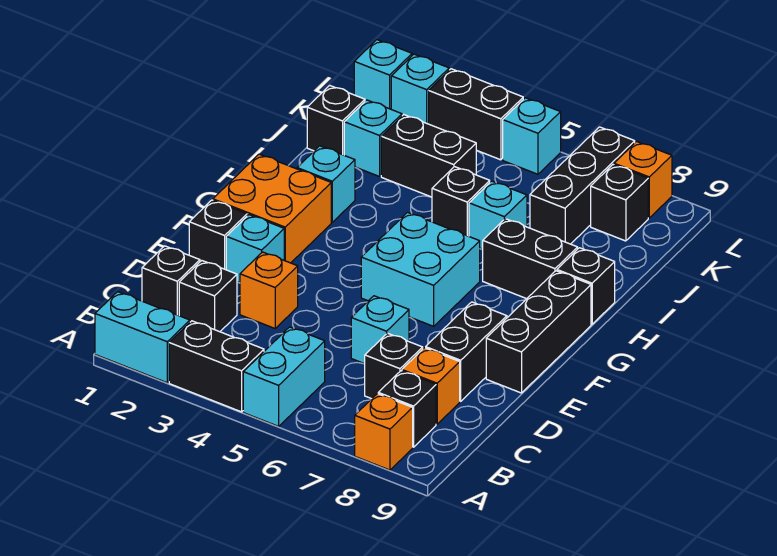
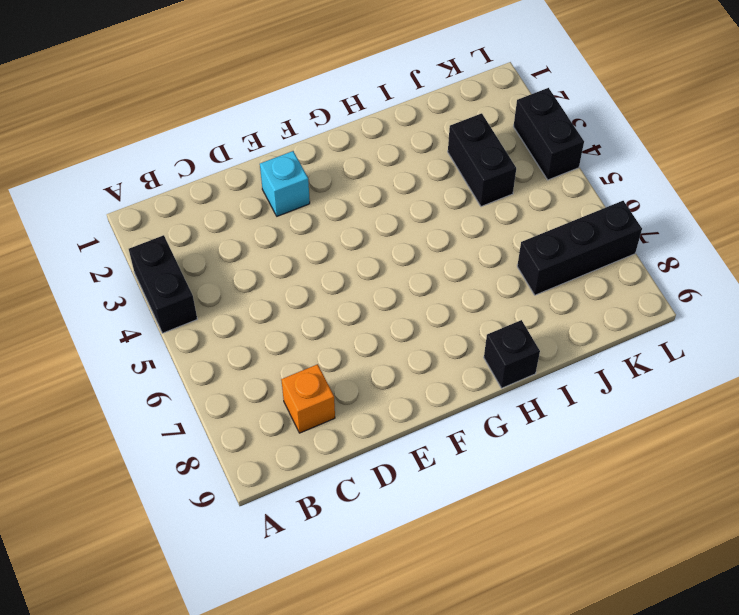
none -> cyan brick A1:A2 level 1
none -> cyan brick A5:B5 level 1
none -> orange brick A8 level 1
none -> black brick B8 level 1

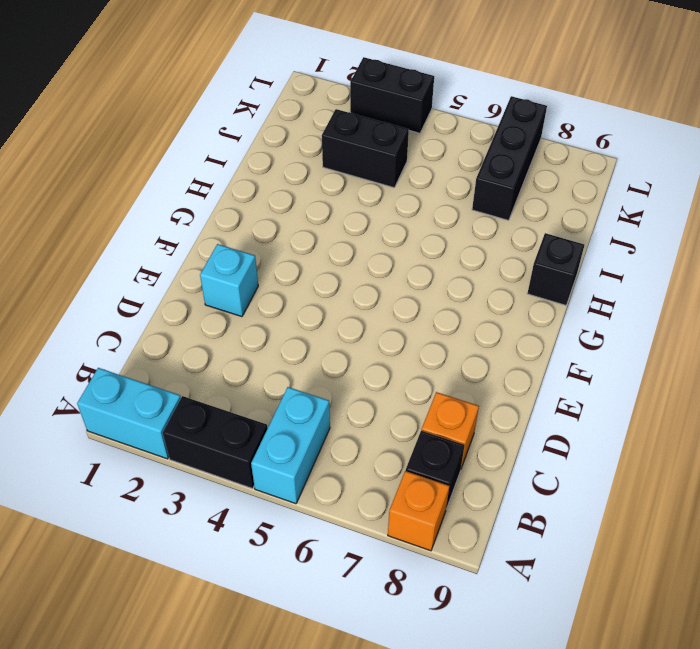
none -> black brick C1 level 1
none -> black brick C2 level 1
none -> black brick C7 level 1
none -> orange brick D3 level 1

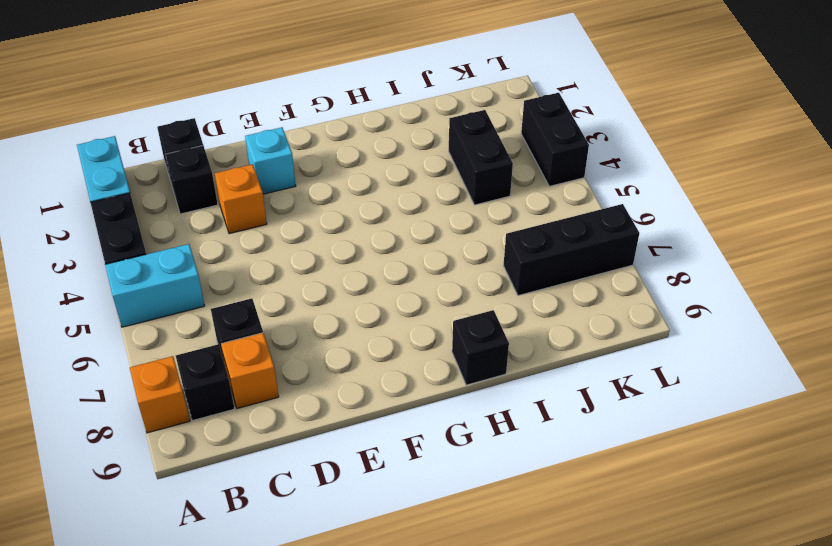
none -> cyan brick D6 level 1
none -> black brick D8:E8 level 1
none -> black brick E1 level 1
none -> black brick E9:G9 level 1

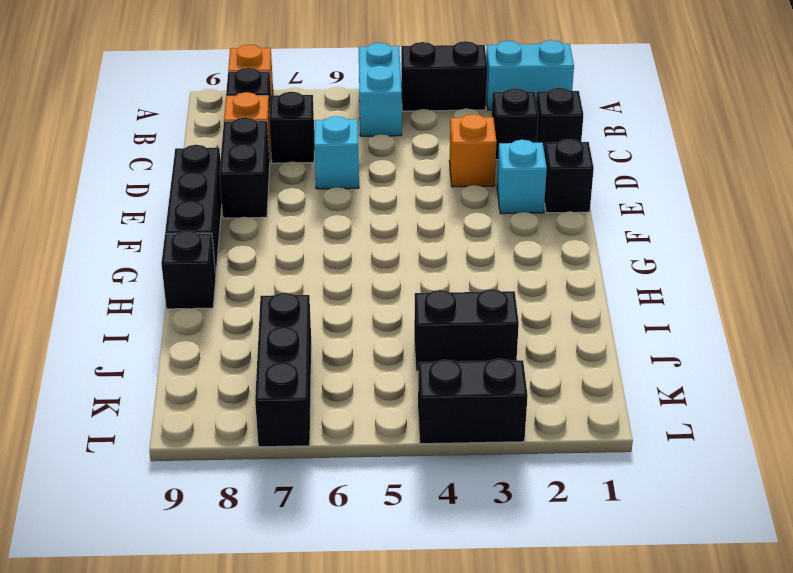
none -> orange brick F1:G2 level 1
none -> cyan brick F5:G6 level 1
none -> cyan brick H2 level 1
none -> black brick H7:H8 level 1

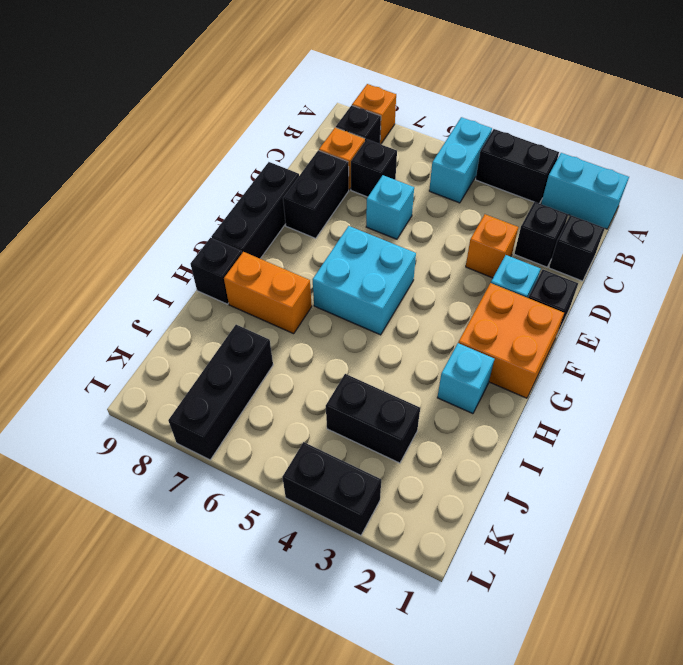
orange brick H7:H8 level 1 -> black brick H7:H8 level 1
none -> black brick I5 level 1
none -> cyan brick I6 level 1
none -> black brick J1 level 1
none -> cyan brick J2 level 1

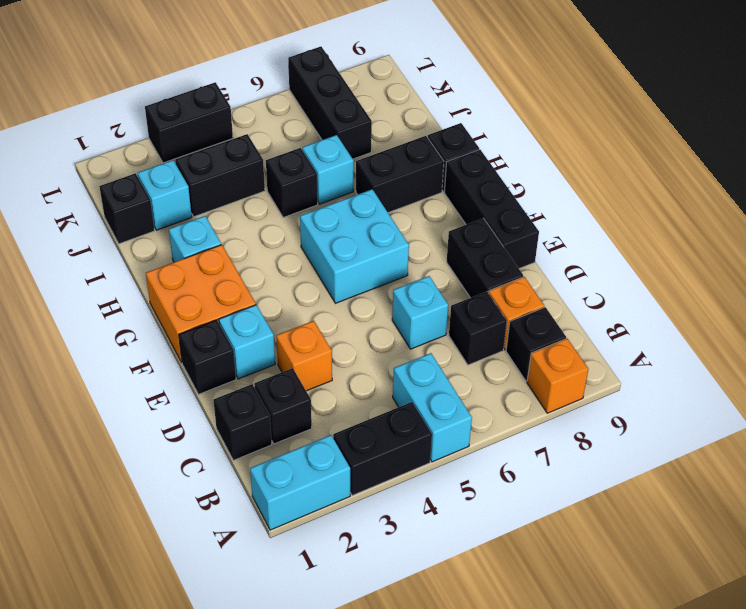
none -> black brick K8 level 1
none -> cyan brick L1 level 1
none -> cyan brick L2 level 1
none -> cyan brick L5 level 1

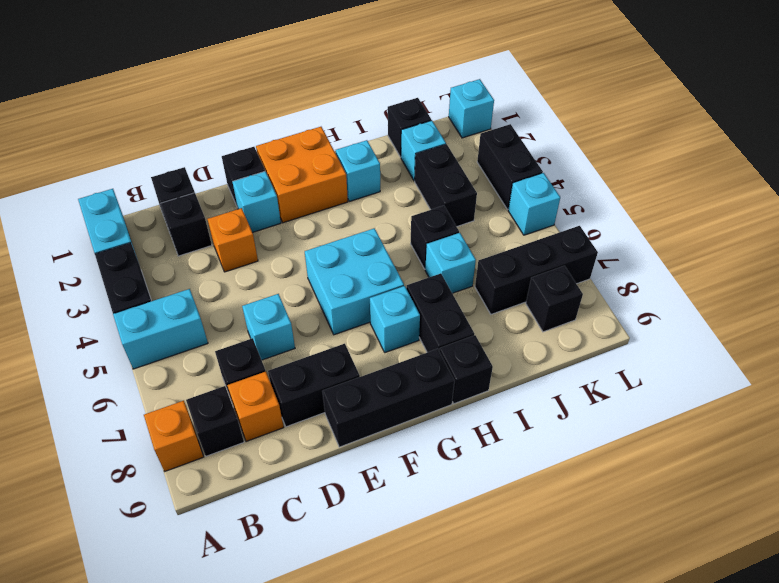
cyan brick G7 level 1 -> cyan brick L2 level 1
none -> orange brick L8 level 1

